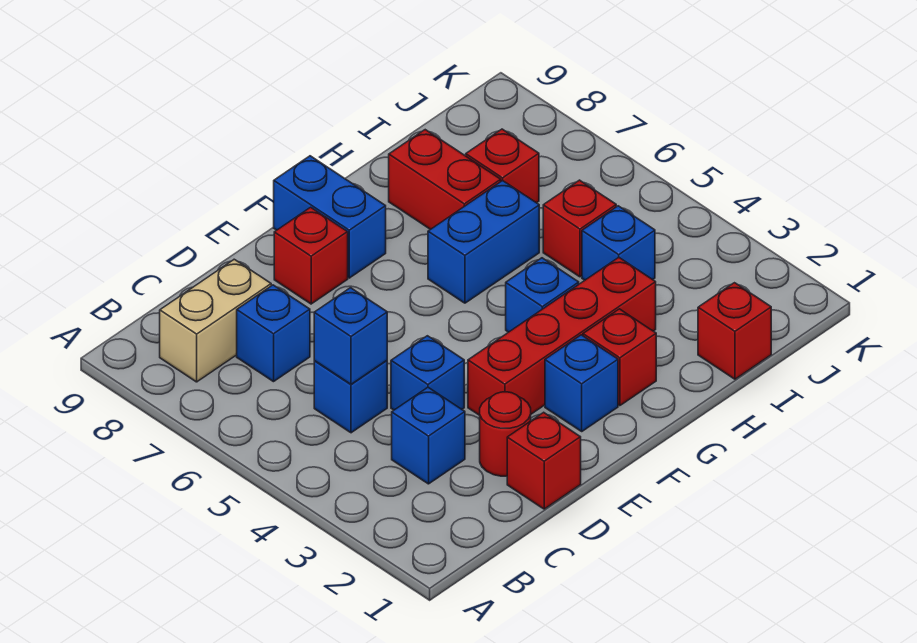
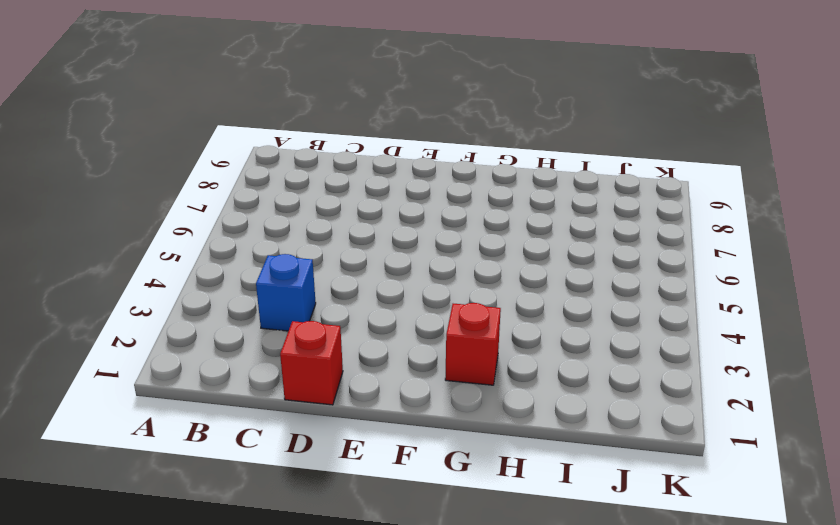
none -> tan brick B8:C8 level 1
none -> blue brick C5 level 1
none -> blue brick C7 level 1

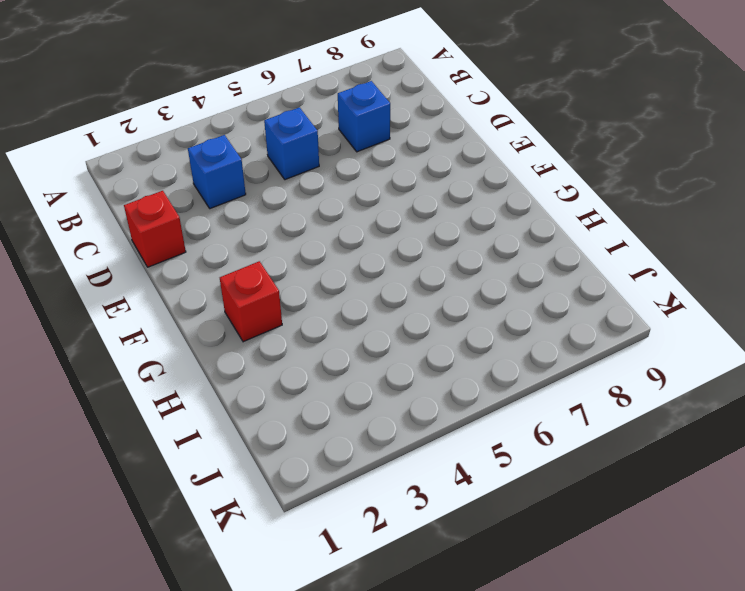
none -> tan brick B8:C8 level 1
none -> red round brick D2 level 1
none -> blue brick D4 level 1

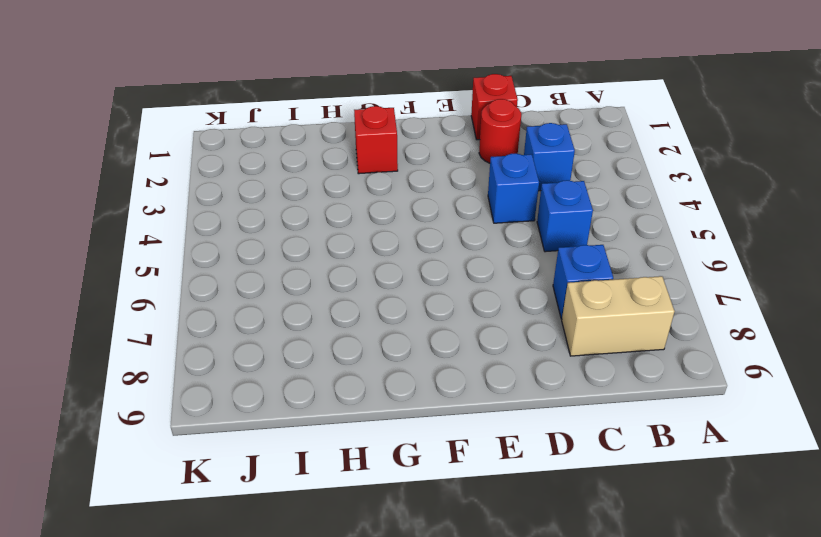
none -> red brick E3:H3 level 1
none -> red brick E8 level 1
none -> blue brick F2 level 1

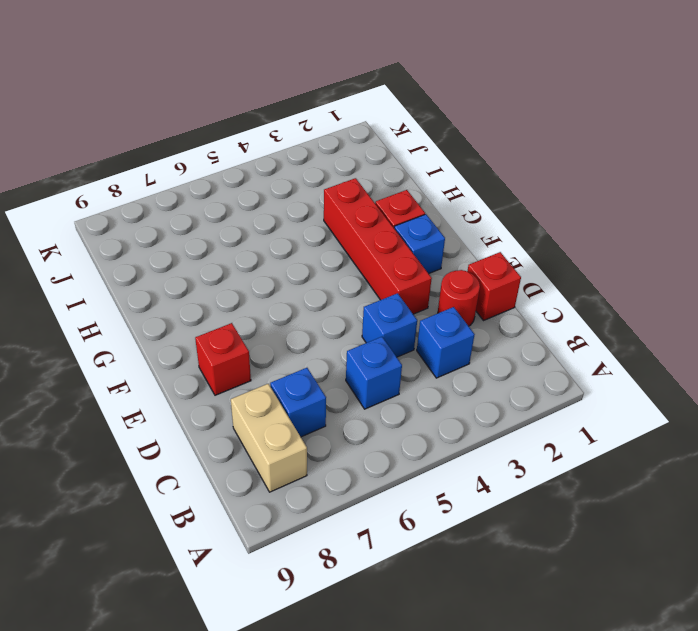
none -> blue brick F8:F9 level 1
none -> blue brick G4 level 1
none -> blue brick G6:H6 level 1

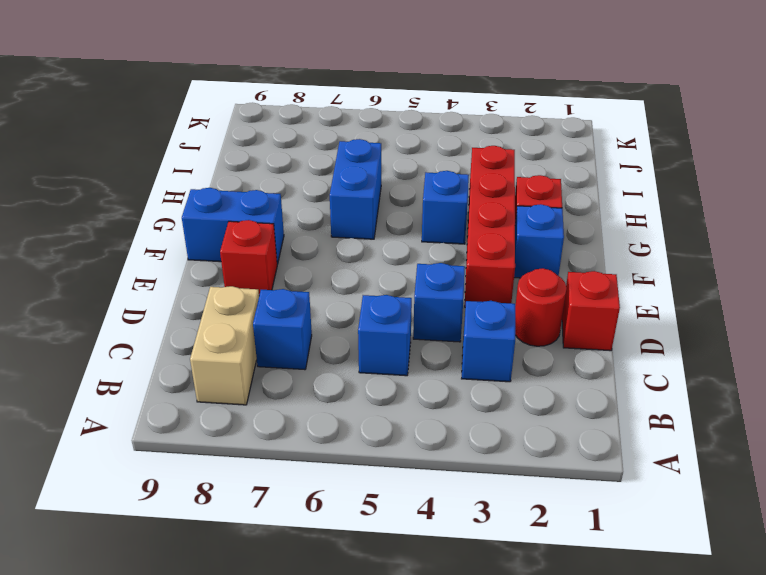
none -> red brick H7:H8 level 1
none -> red brick I1 level 1
none -> blue brick I4 level 1

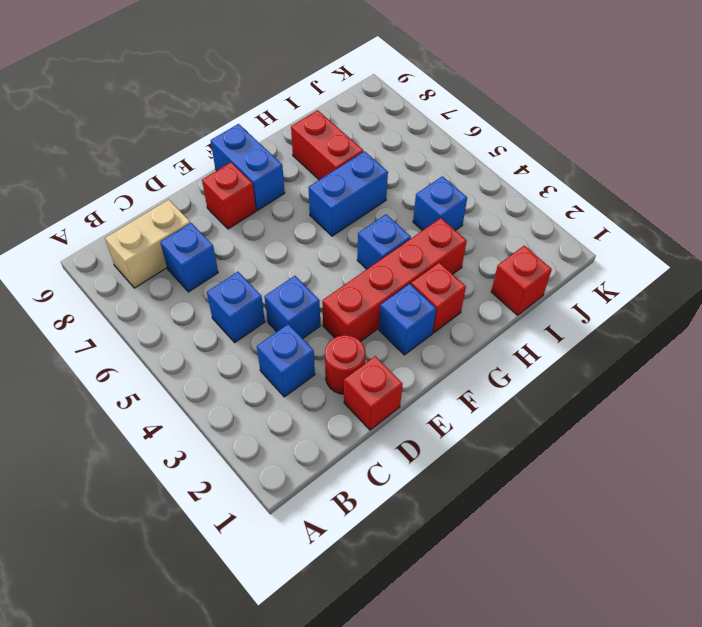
none -> red brick I5 level 1
none -> red brick I7 level 1
none -> blue brick C5 level 2

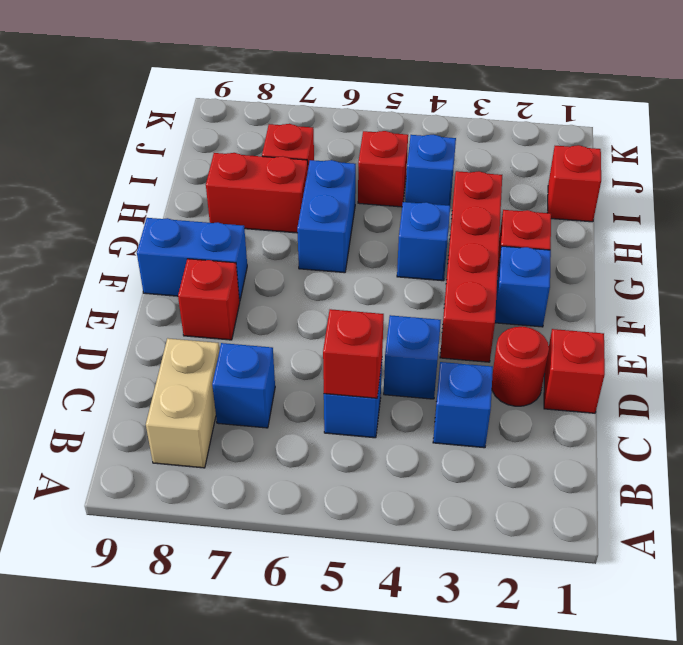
red brick C5 level 2 -> blue brick C5 level 2

